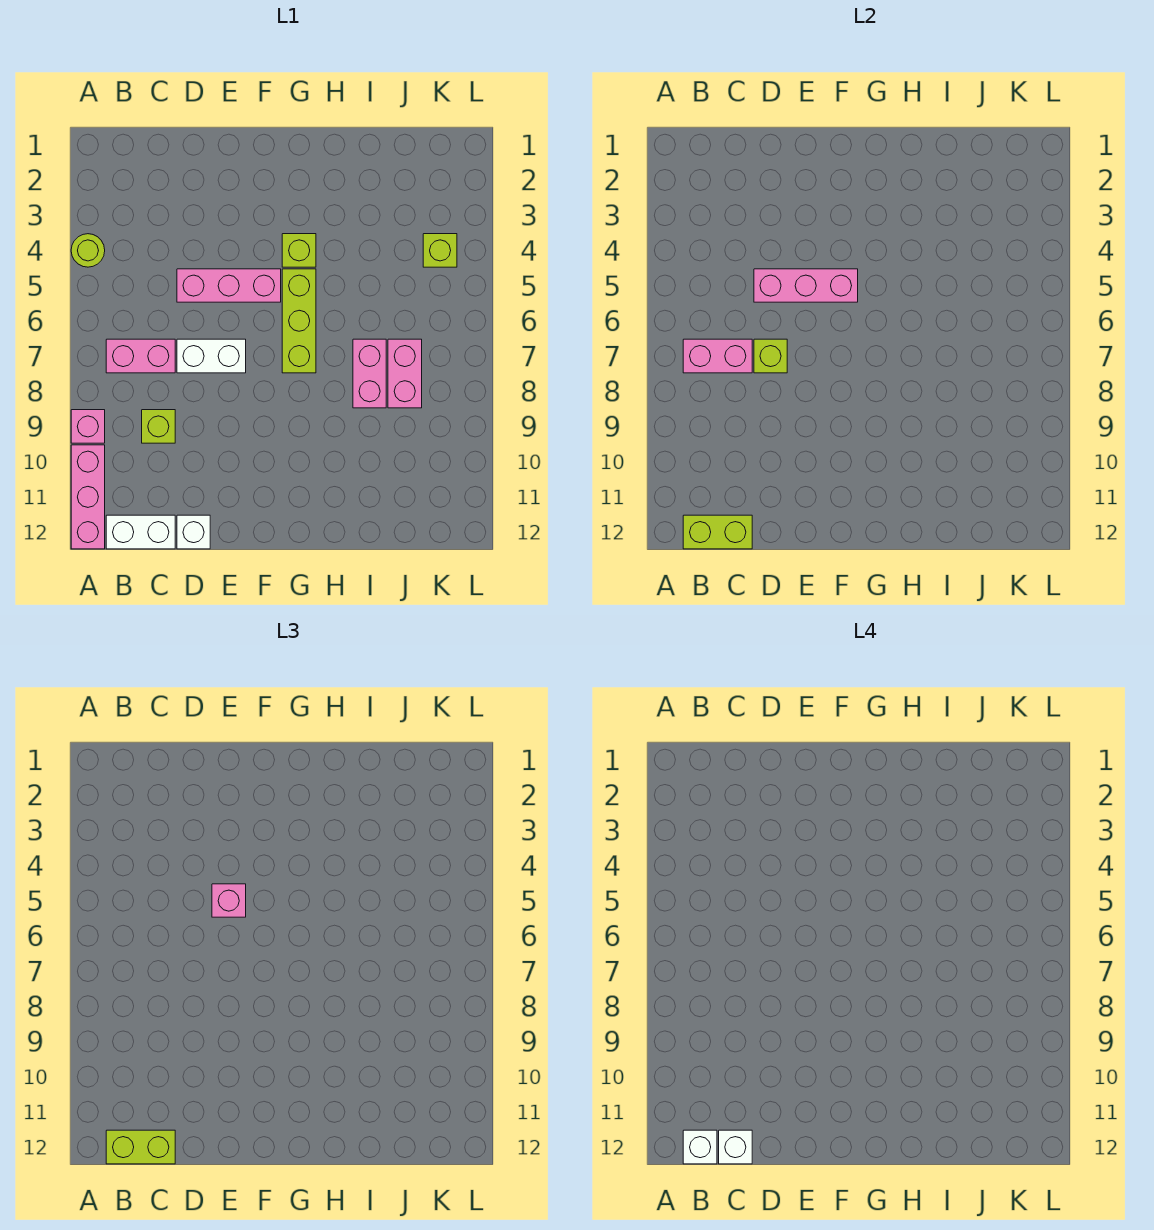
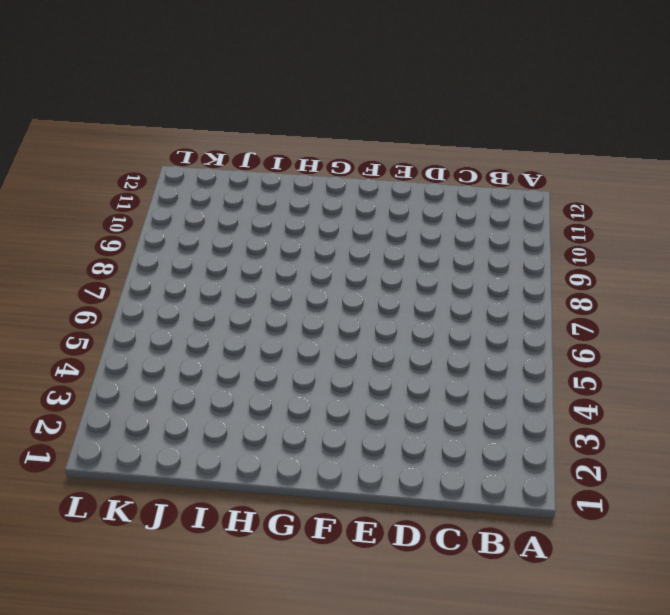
none -> lime round brick A4 level 1
none -> pink brick A9 level 1
none -> pink brick A10:A12 level 1

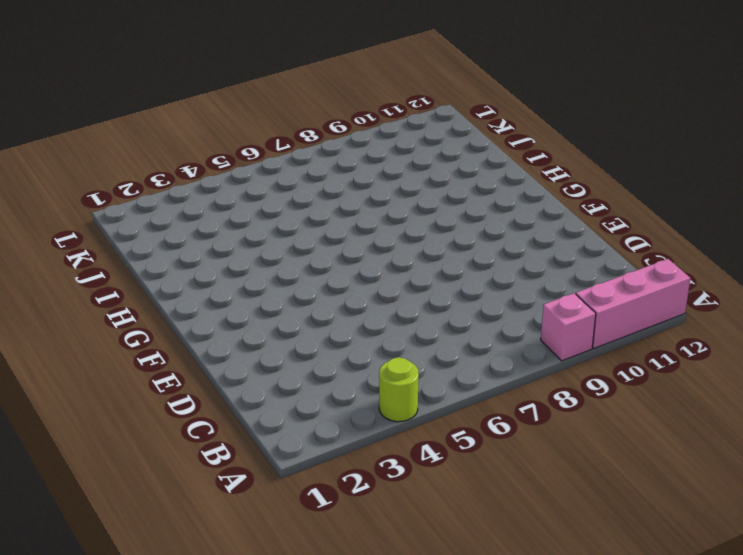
none -> pink brick B7:C7 level 1
none -> white brick B12:C12 level 1
none -> lime brick C9 level 1

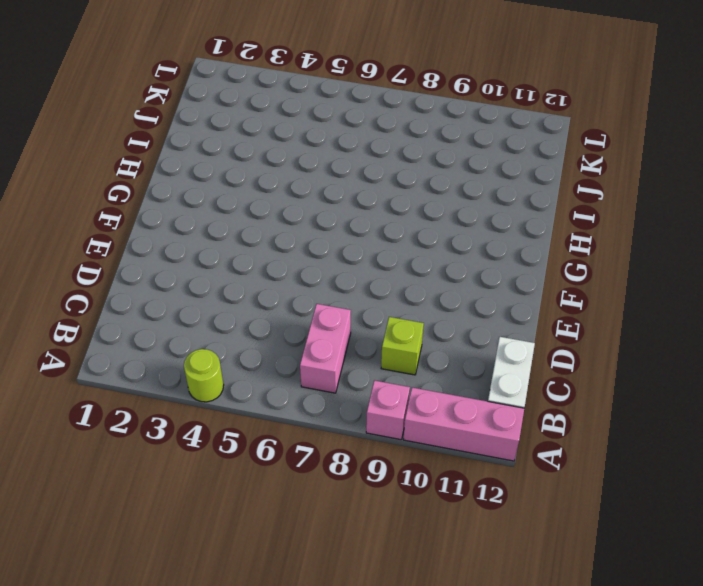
none -> pink brick D5:F5 level 1
none -> white brick D7:E7 level 1
none -> white brick D12 level 1

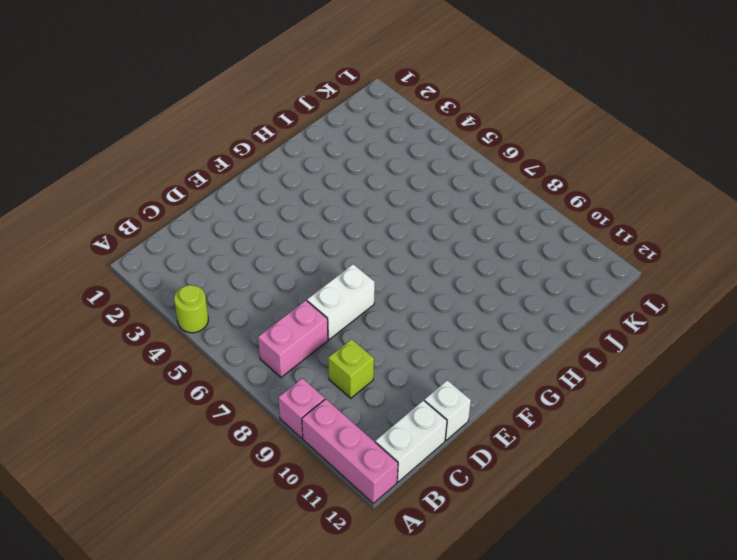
none -> pink brick D5:F5 level 1
none -> lime brick G4 level 1
none -> lime brick G5:G7 level 1

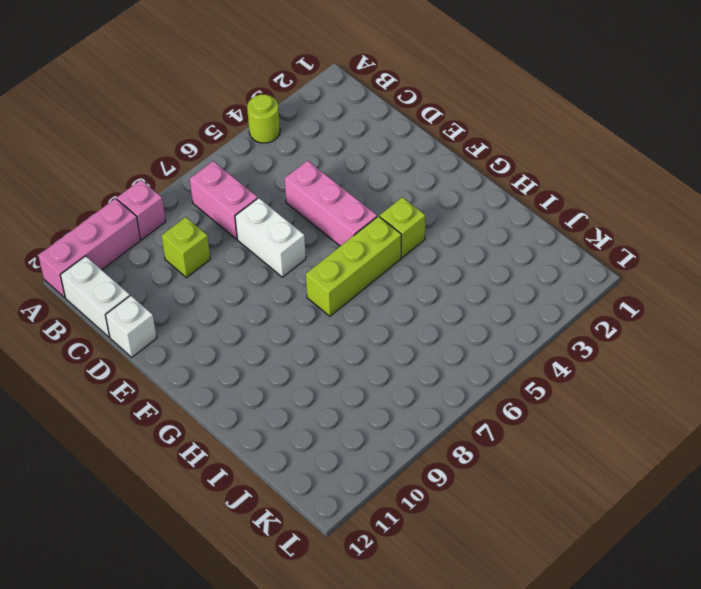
none -> pink brick I7:I8 level 1
none -> pink brick J7:J8 level 1
none -> lime brick K4 level 1

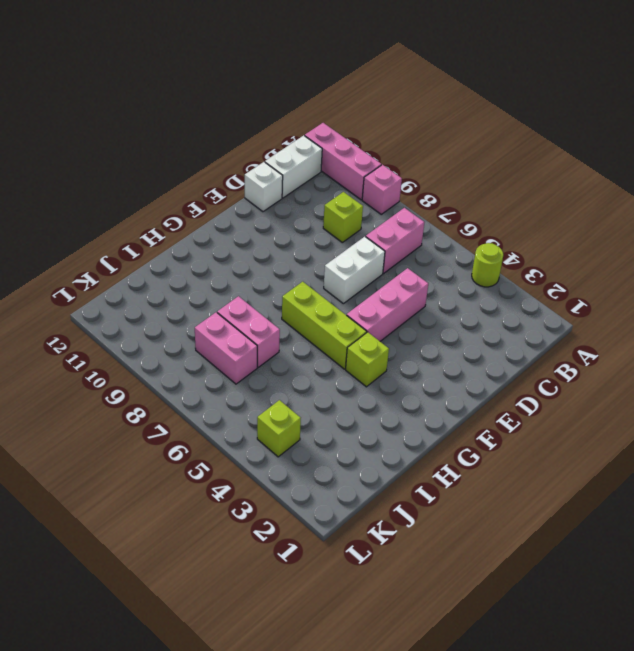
none -> pink brick B7:C7 level 2
none -> lime brick B12:C12 level 2
none -> pink brick D5:F5 level 2

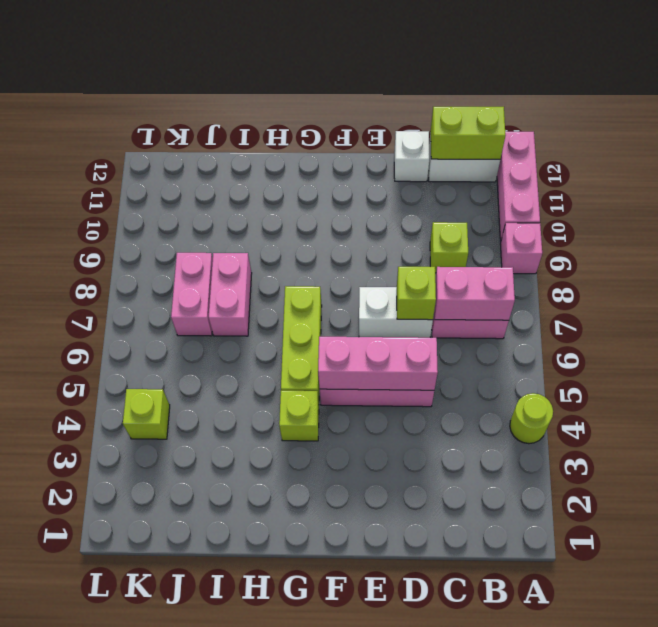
none -> lime brick B12:C12 level 3
none -> pink brick E5 level 3
none -> white brick B12 level 4

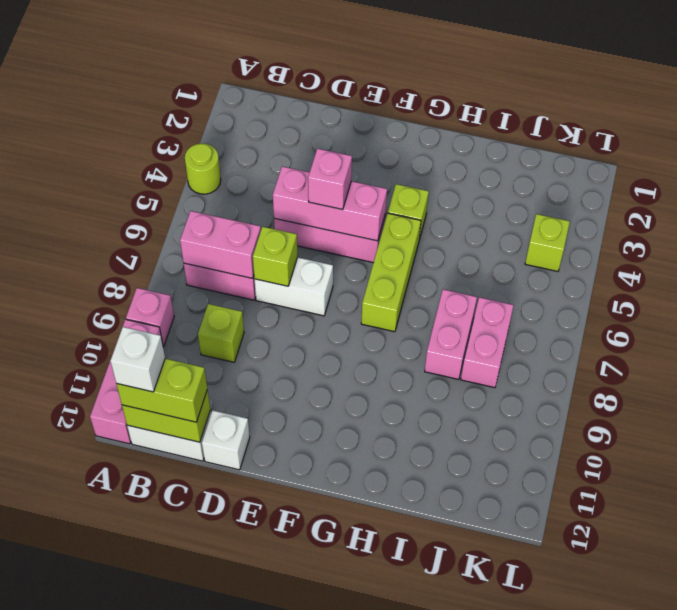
none -> white brick C12 level 4

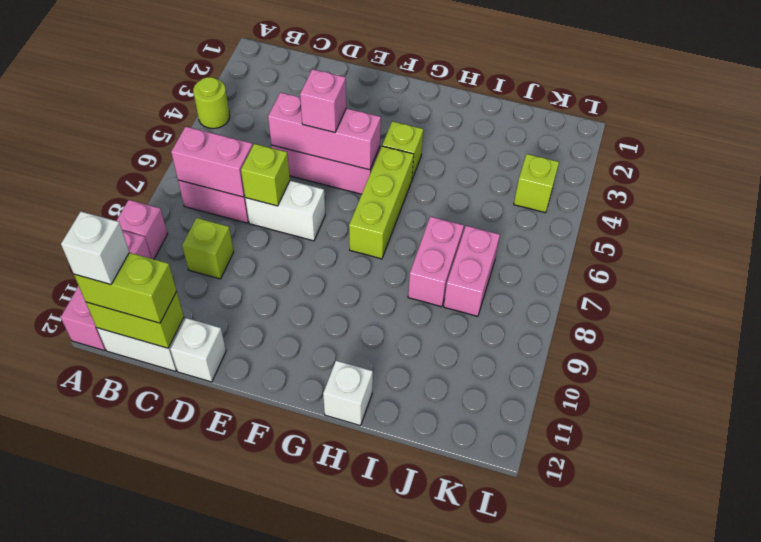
white brick H12 level 1 -> white brick C12 level 4

